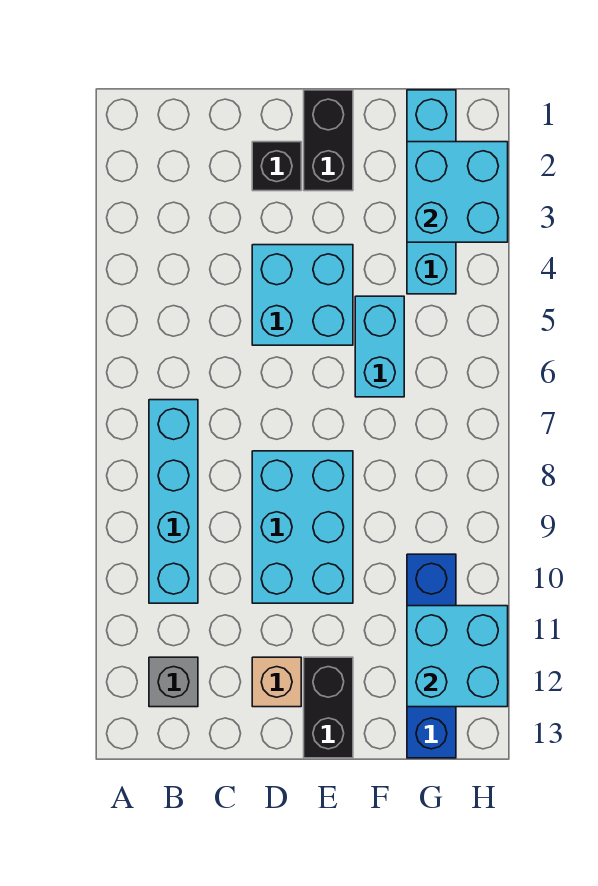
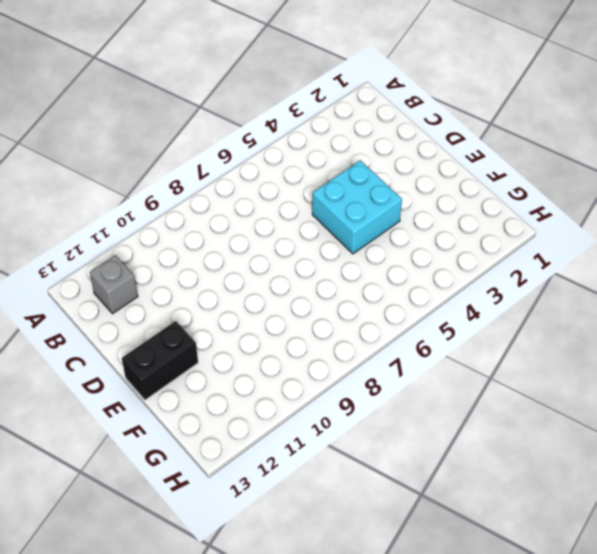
none -> cyan brick B7:B10 level 1
none -> black brick D2 level 1
none -> cyan brick D8:E10 level 1

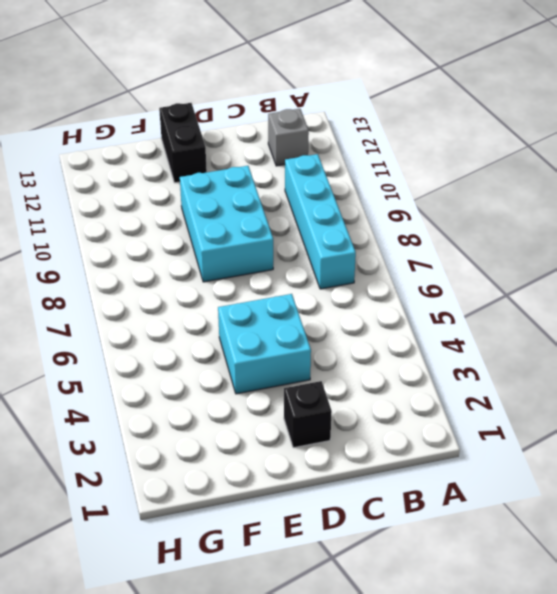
none -> tan brick D12 level 1
none -> black brick E1:E2 level 1
none -> cyan brick F5:F6 level 1

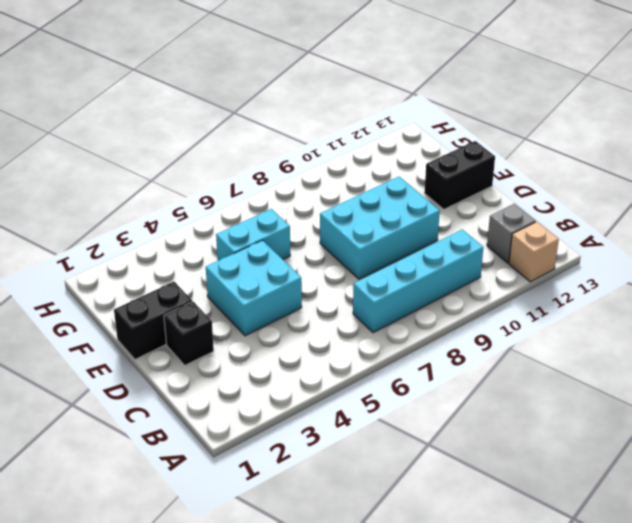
tan brick A12 level 1 -> tan brick D12 level 1
none -> cyan brick G1:G4 level 1
none -> blue brick G10:G13 level 1
none -> cyan brick G2:H3 level 2

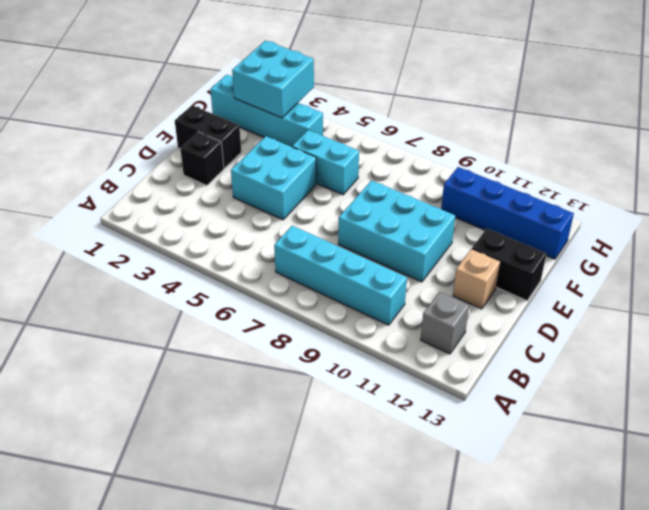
none -> cyan brick G11:H12 level 2

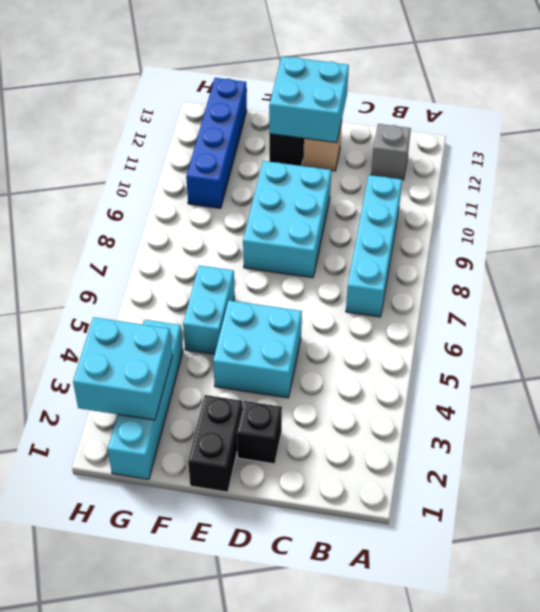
cyan brick D12:E13 level 2 -> cyan brick G11:H12 level 2

